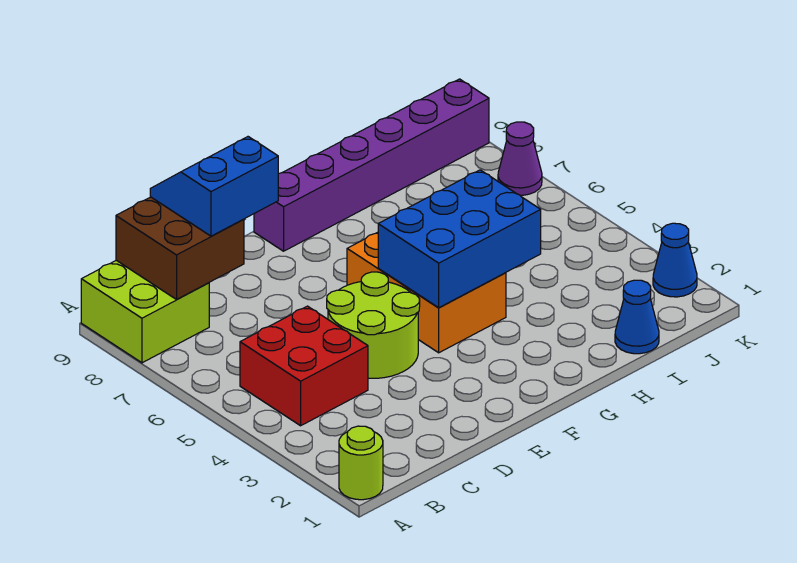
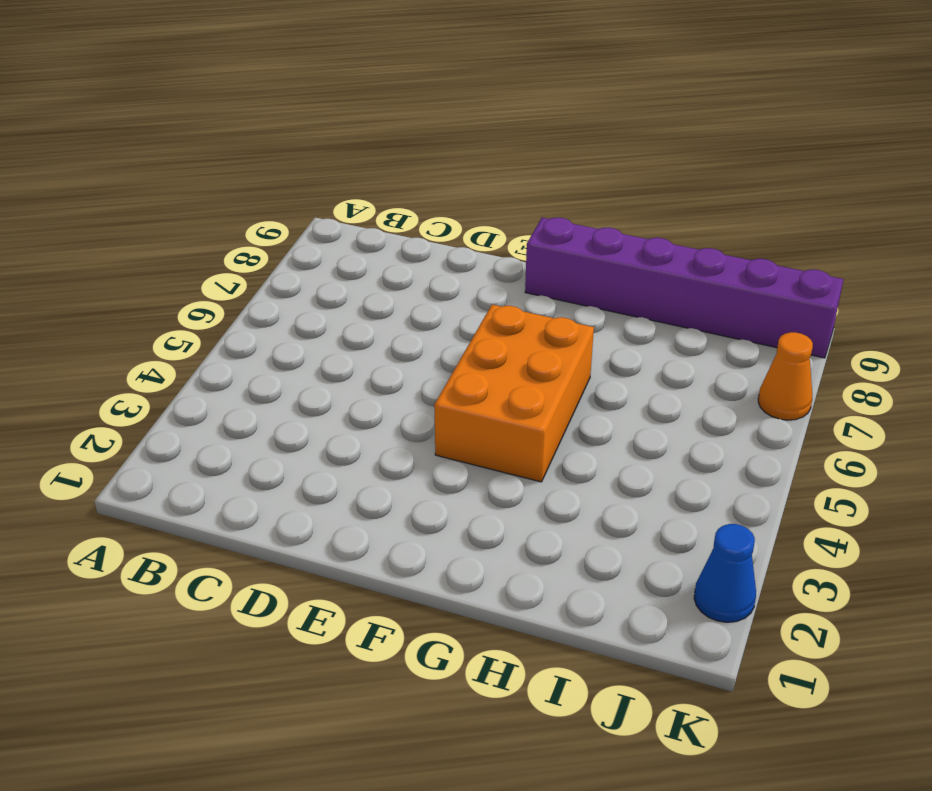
orange cone K7 level 1 -> purple cone K7 level 1
none -> lime round brick A1 level 1
none -> lime brick A8:B9 level 1
none -> red brick B4:C5 level 1

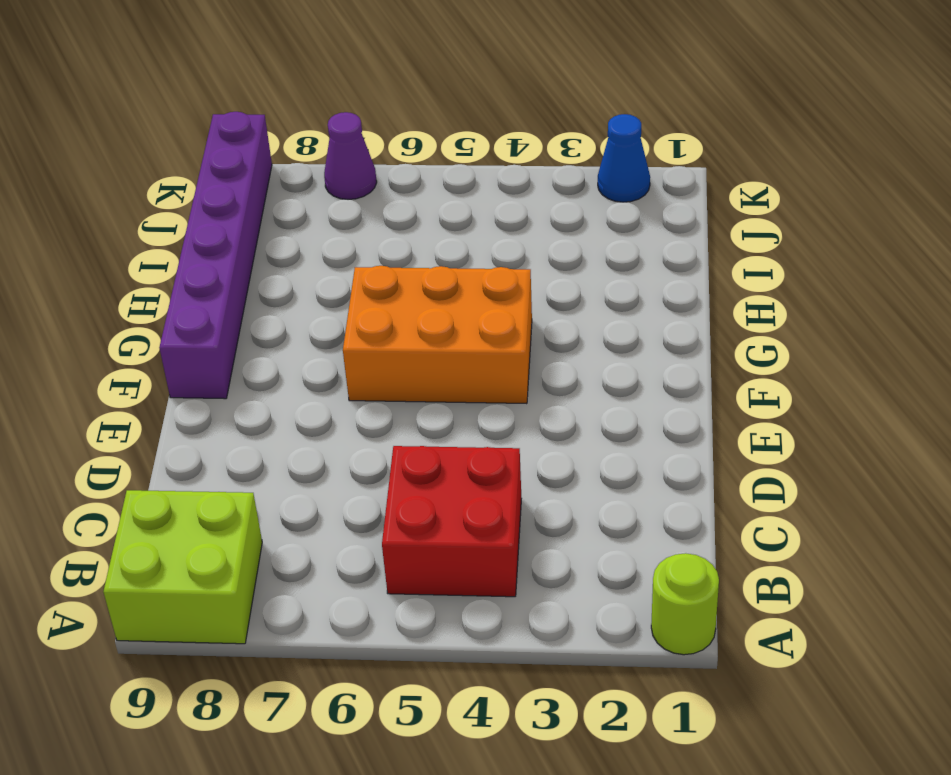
none -> lime round brick D4:E5 level 1
none -> blue cone I1 level 1
none -> brown brick B8:C9 level 2

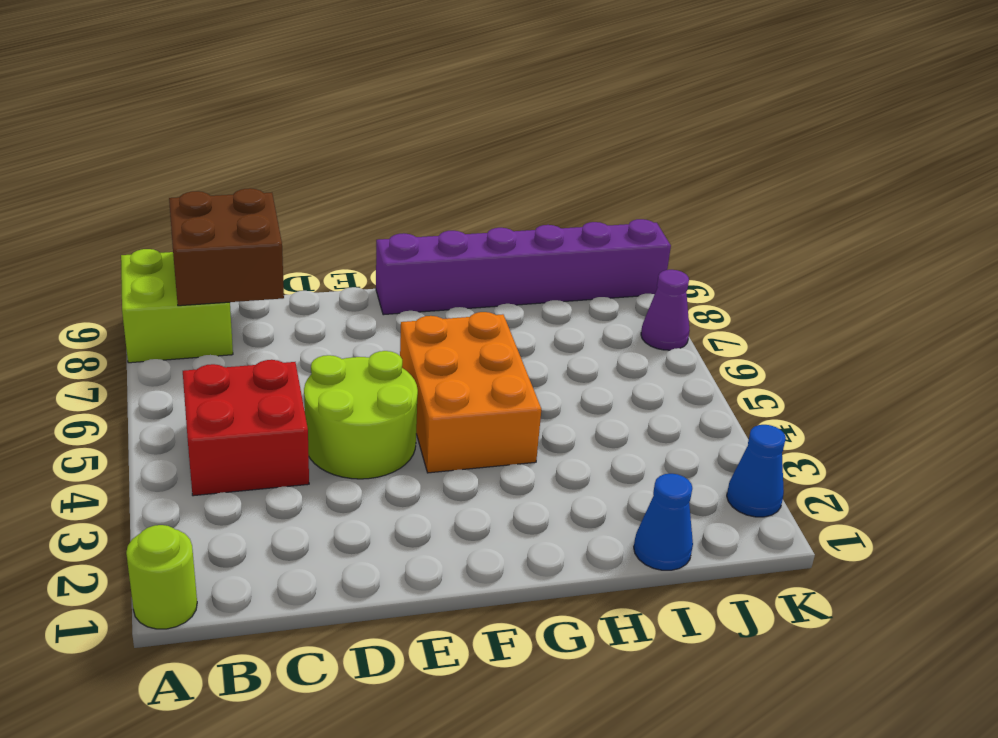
none -> blue brick F4:H5 level 2
none -> blue slope C8:D9 level 3 top 8

